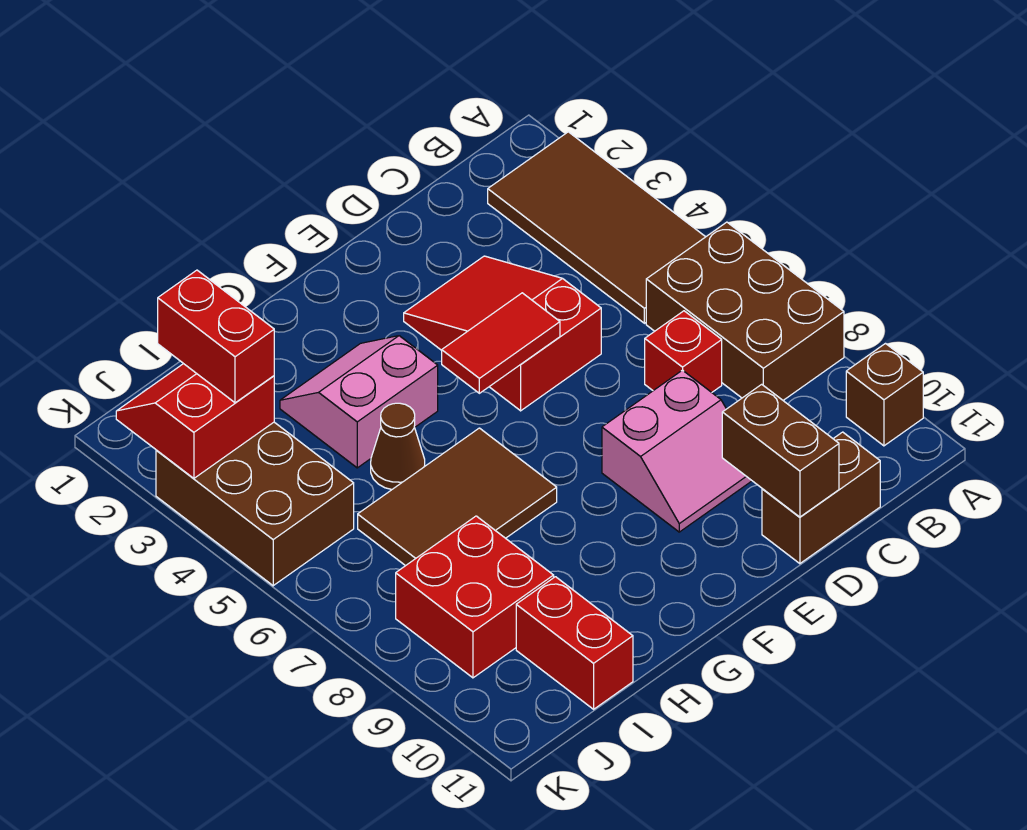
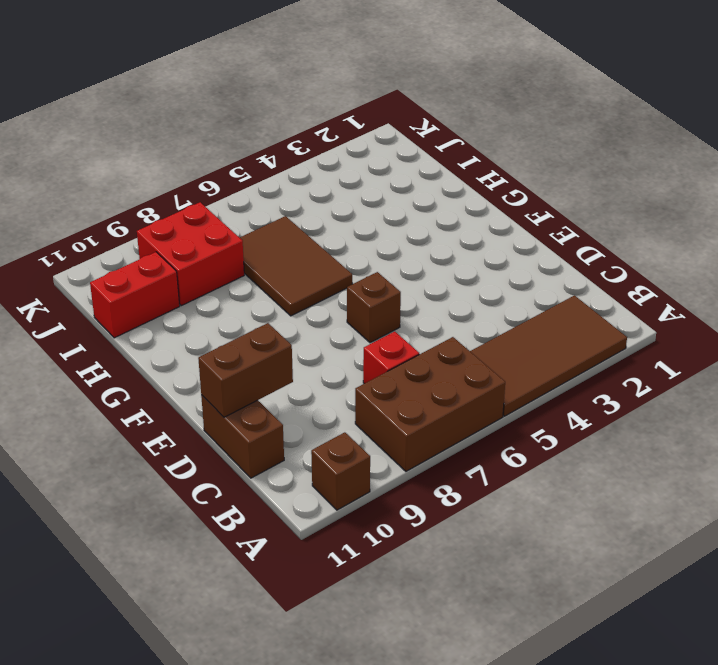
brown brick E6 level 1 -> none
none -> red slope D3:E5 level 1 top 5
none -> pink slope D8:E9 level 1 top 8
none -> pink slope G3:H4 level 1 top 4

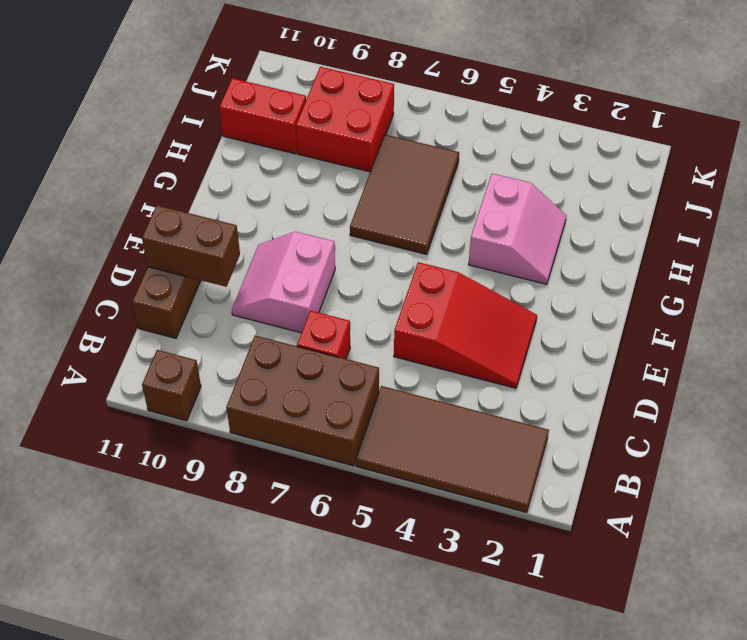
none -> brown cone H5 level 1
none -> brown brick J3:K5 level 1
none -> red tile E5:F5 level 2

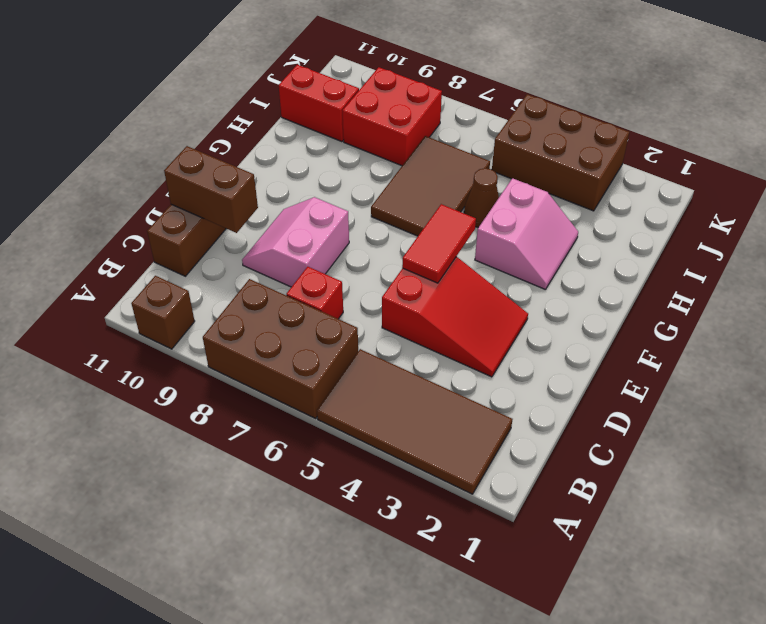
none -> red slope J2:K3 level 2 top 3
none -> red brick J2:J3 level 3

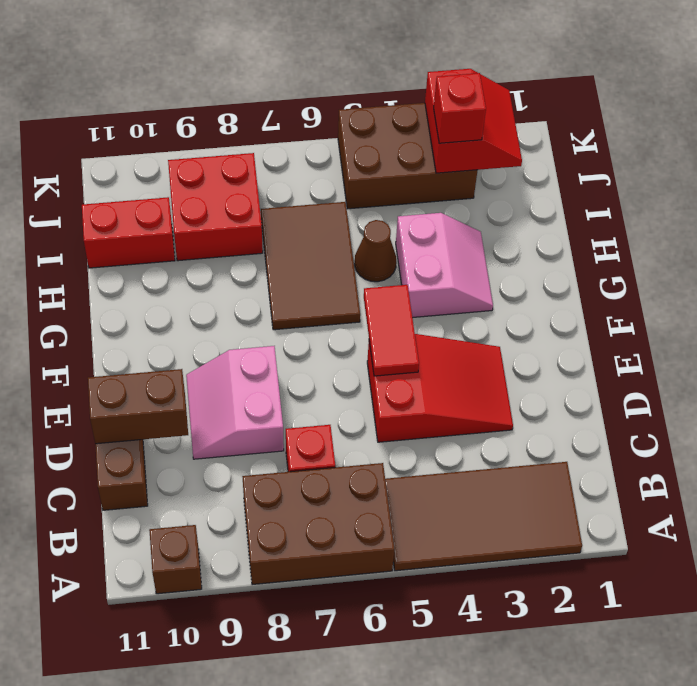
red brick J3 level 3 -> red brick J2:J3 level 3

